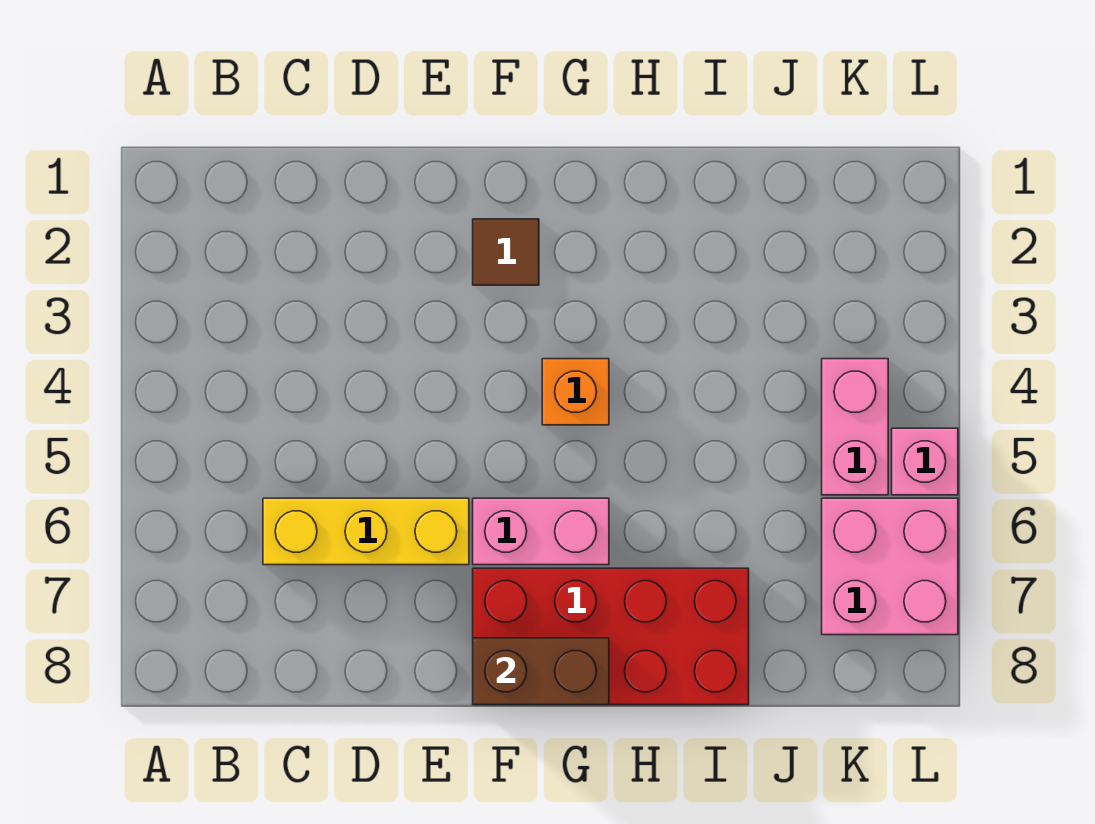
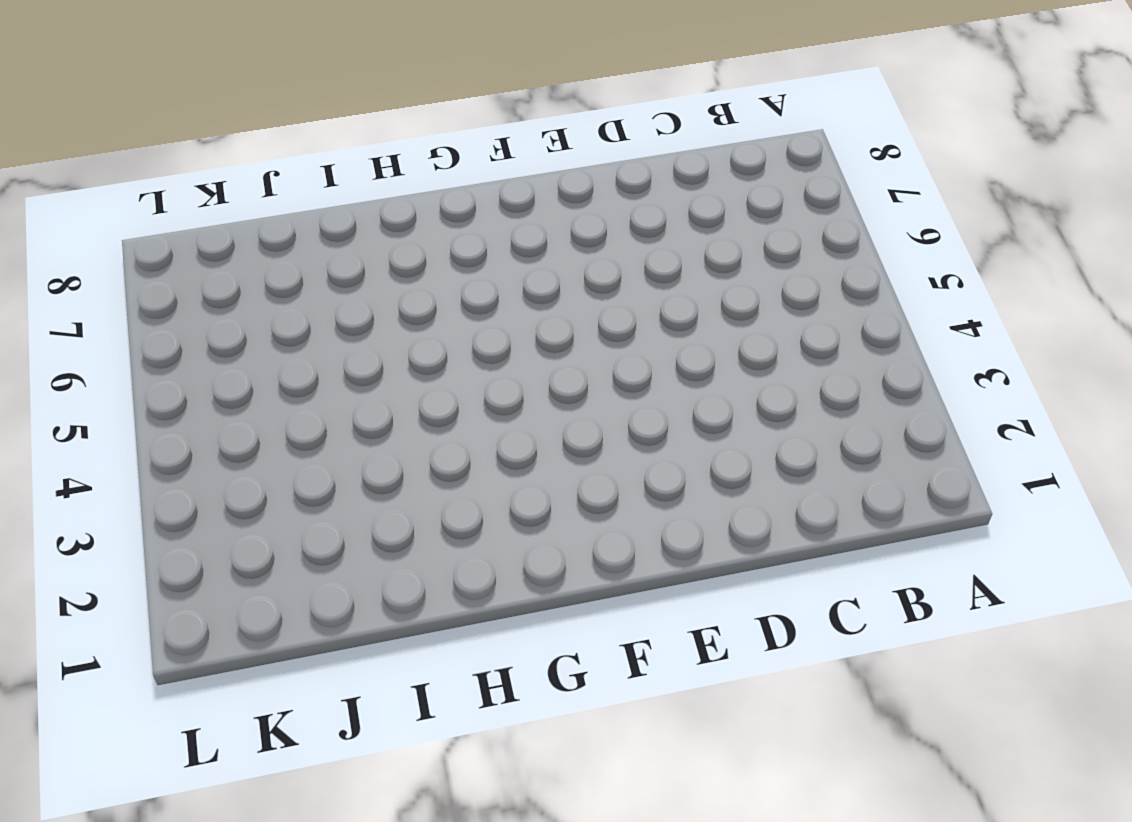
none -> yellow brick C6:E6 level 1
none -> brown tile F2 level 1

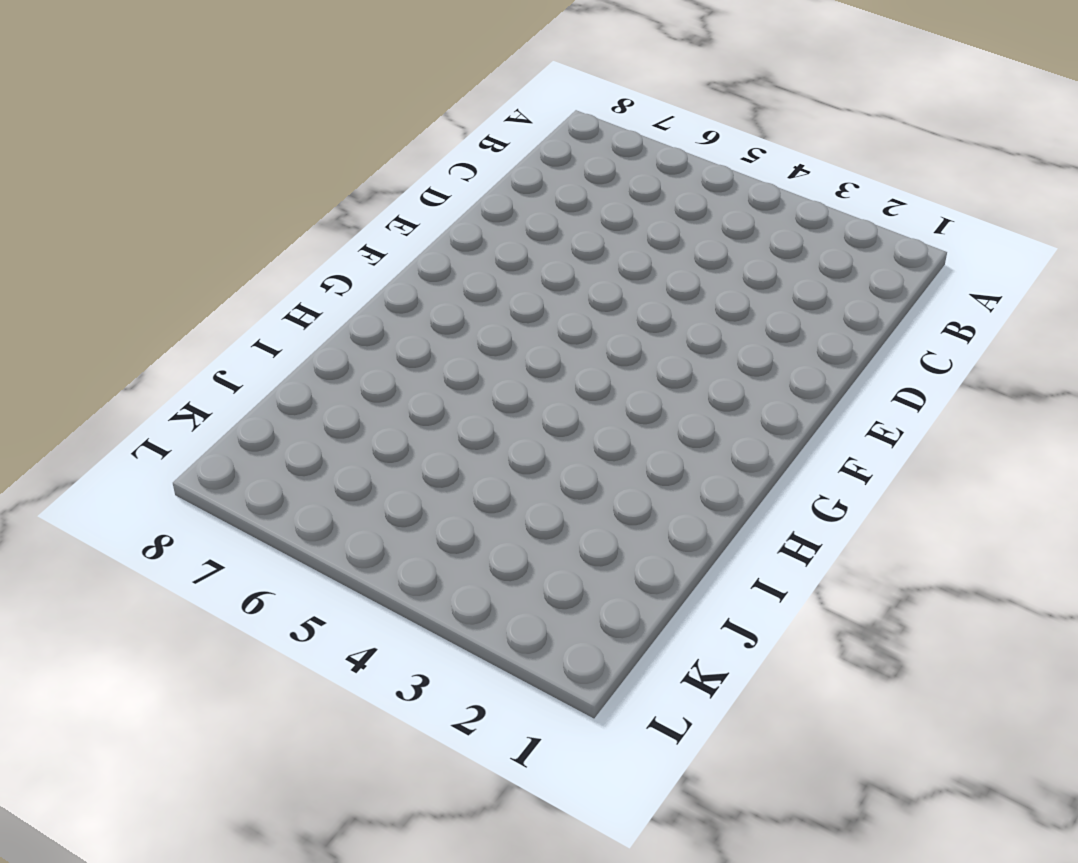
none -> yellow brick C6:E6 level 1
none -> brown tile F2 level 1

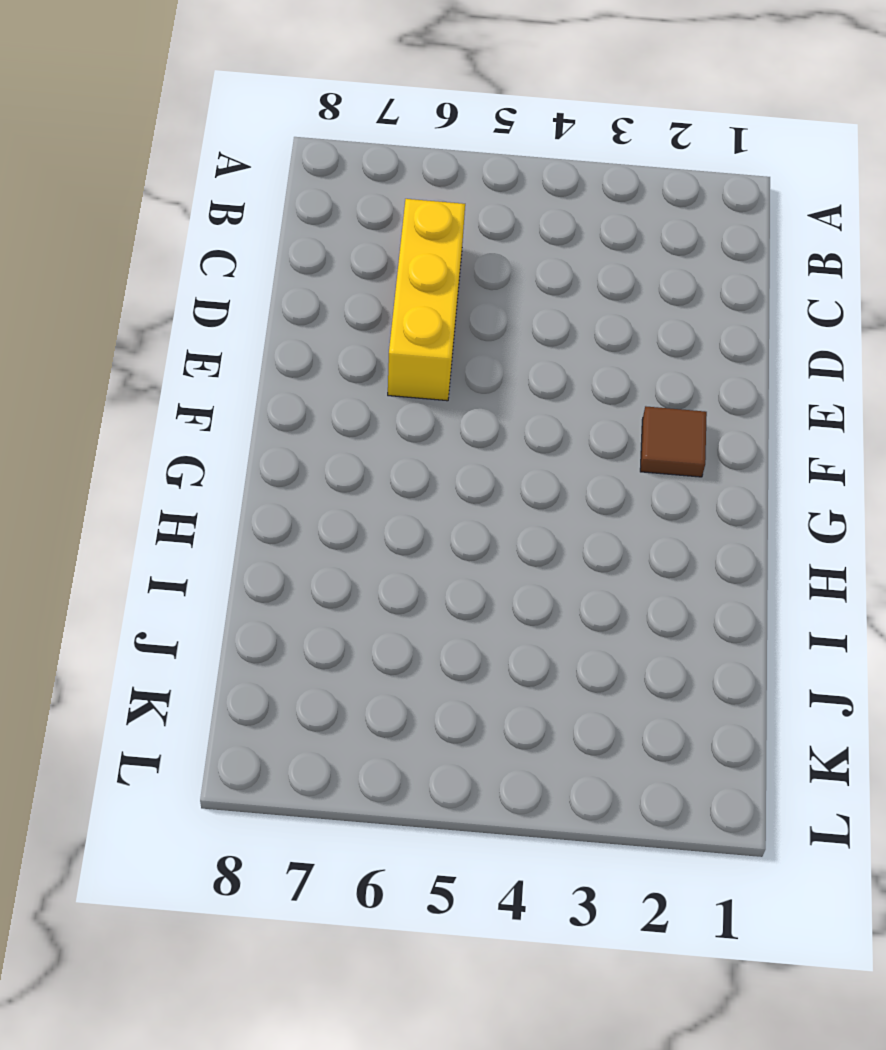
none -> pink brick F6:G6 level 1
none -> red brick F7:I8 level 1

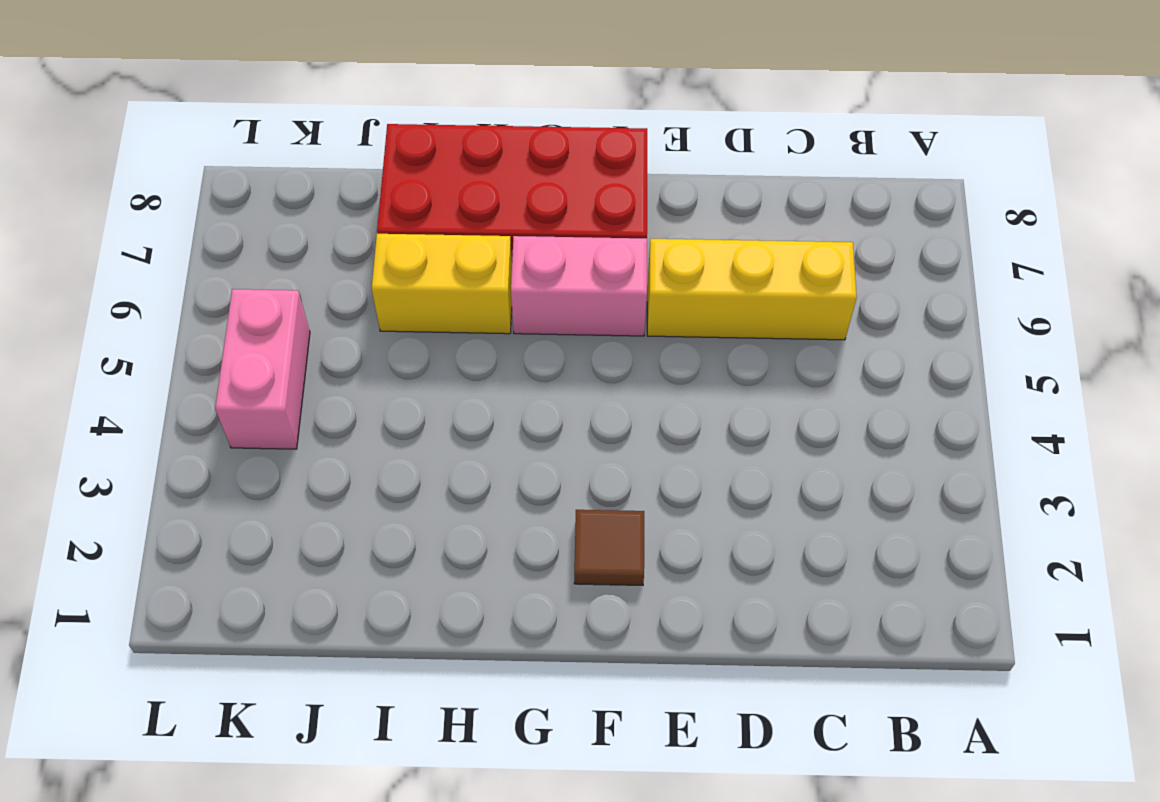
yellow brick H6:I6 level 1 -> none
none -> orange brick G4 level 1
none -> pink brick K6:L7 level 1

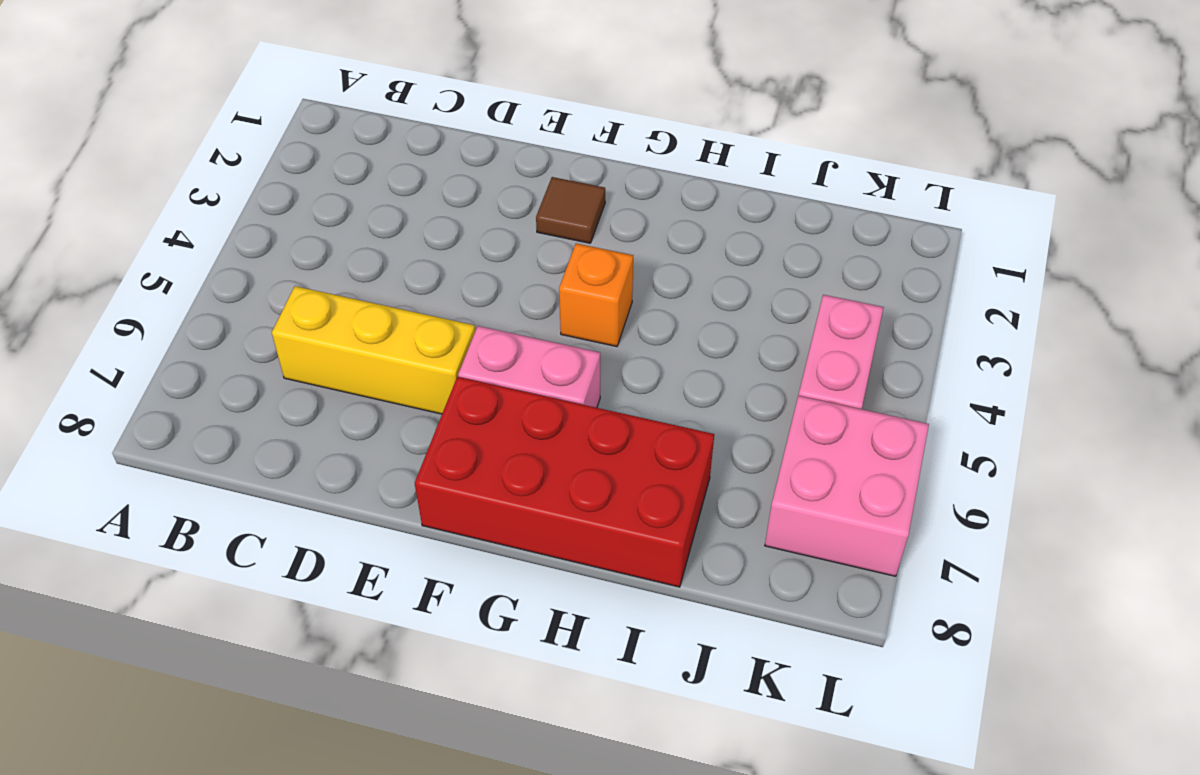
none -> pink brick L5 level 1
none -> brown brick F8:G8 level 2

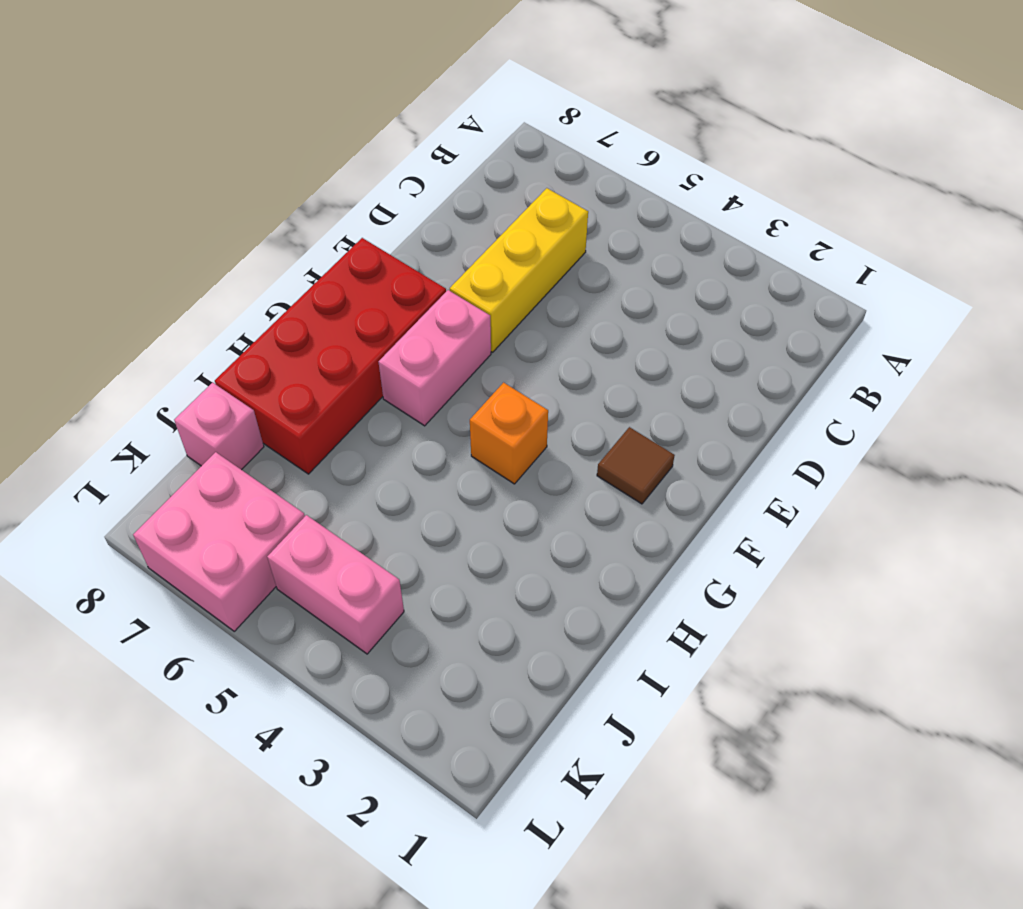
pink brick J8 level 1 -> pink brick L5 level 1
none -> brown brick F8:G8 level 2

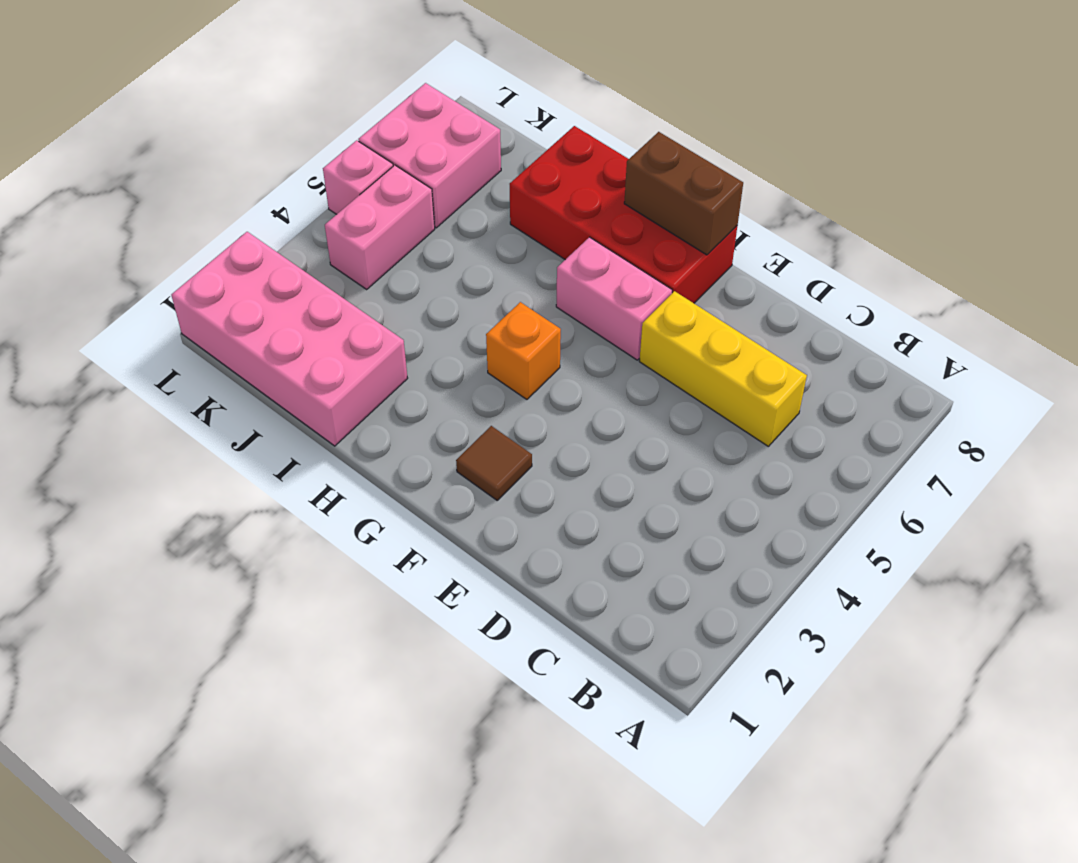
pink brick I1:L2 level 1 -> none

